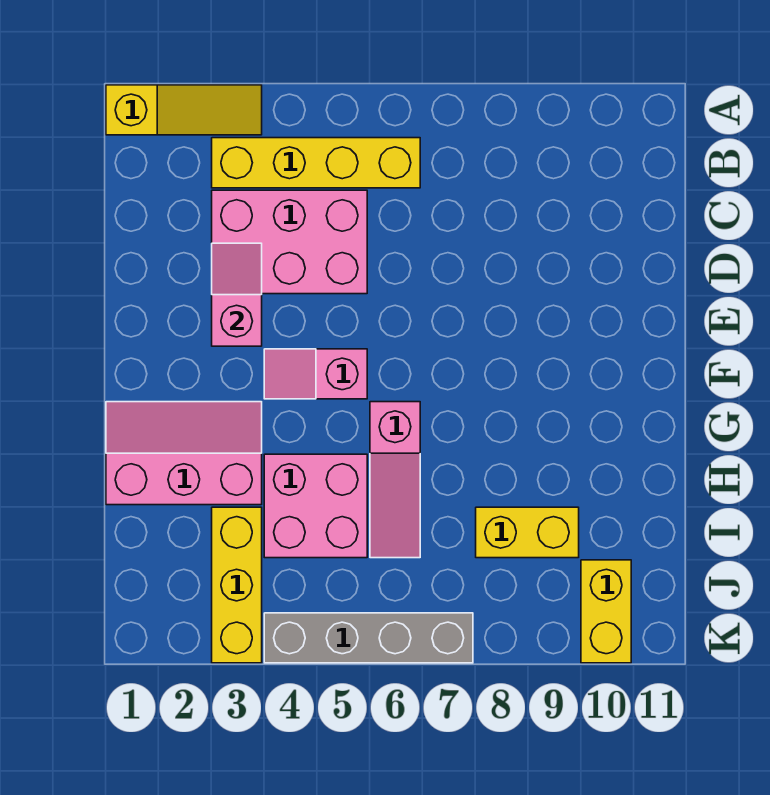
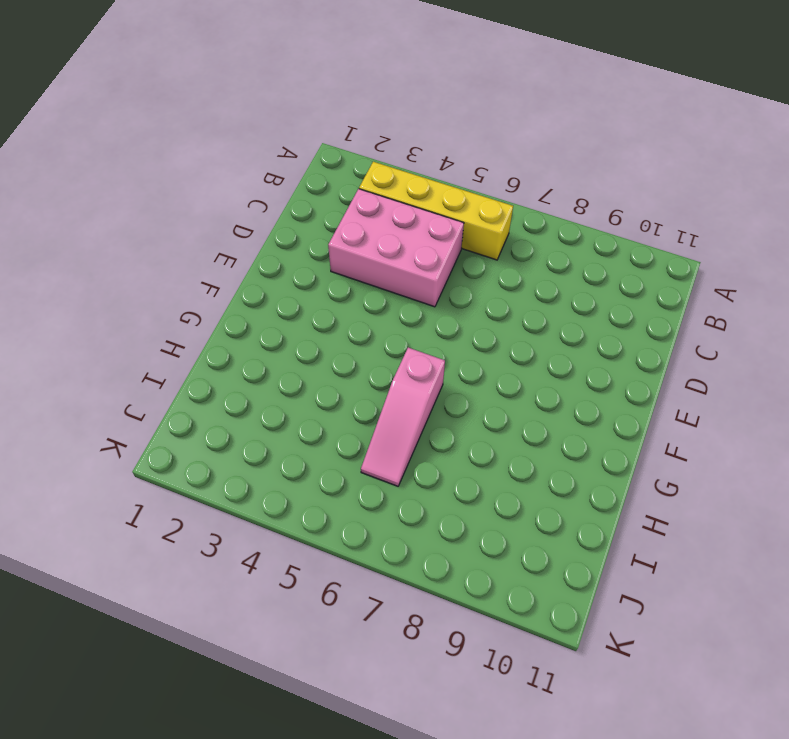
none -> yellow slope A1:A3 level 1 top 1
none -> pink slope F4:F5 level 1 top 5
none -> pink slope G1:H3 level 1 top H

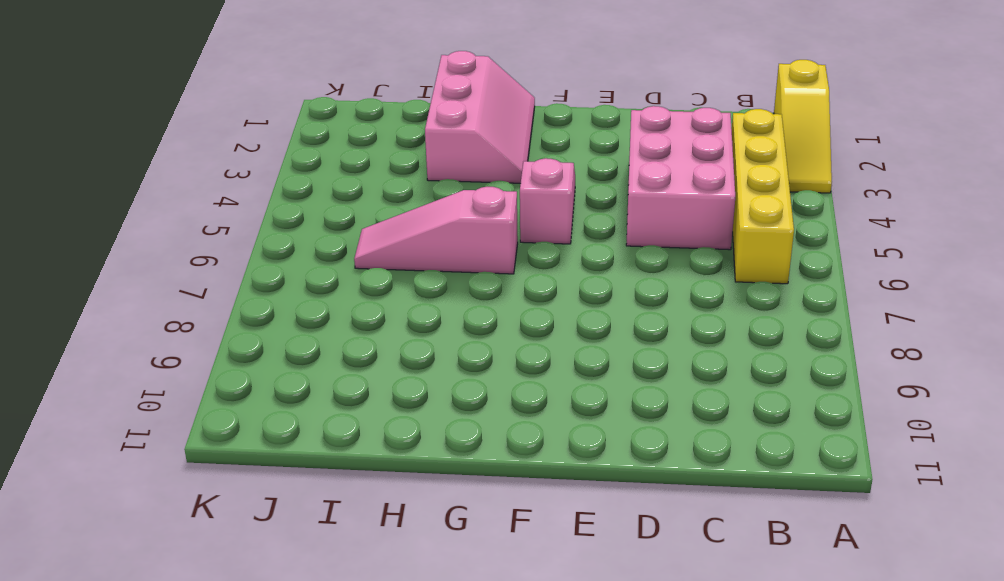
none -> pink brick H4:I5 level 1
none -> yellow brick I3:K3 level 1
none -> yellow brick I8:I9 level 1

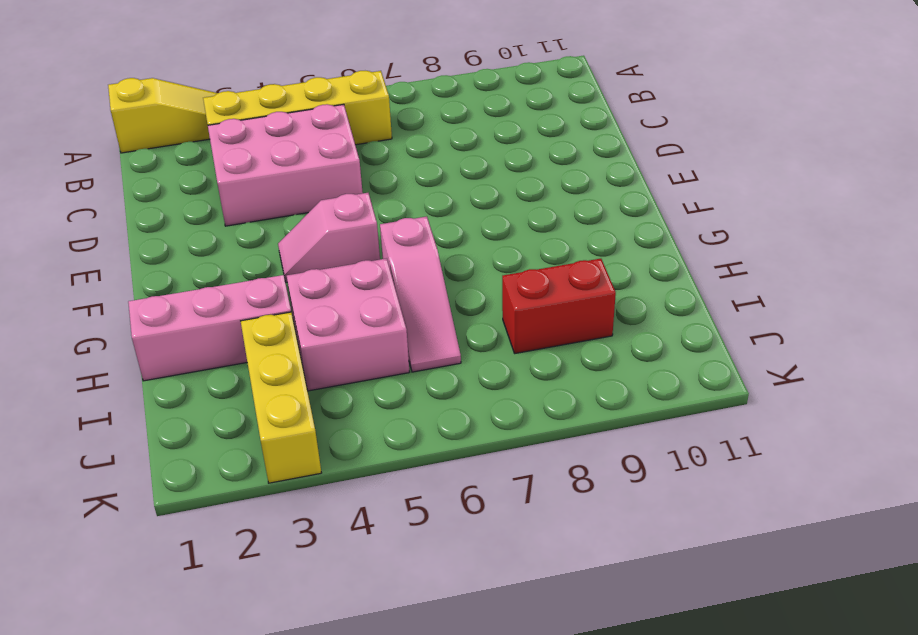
red brick I8:I9 level 1 -> yellow brick I8:I9 level 1
none -> yellow brick J10:K10 level 1
none -> grey brick K4:K7 level 1
none -> pink slope D3:E3 level 2 top E

